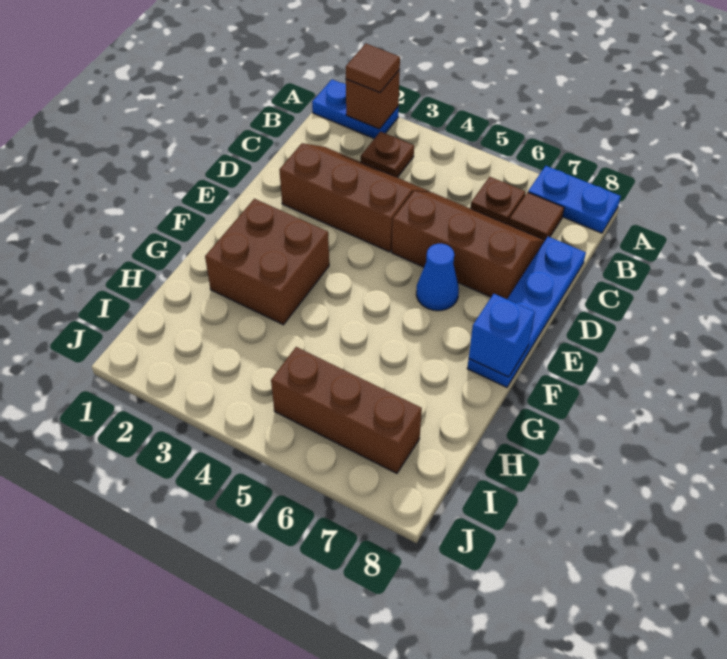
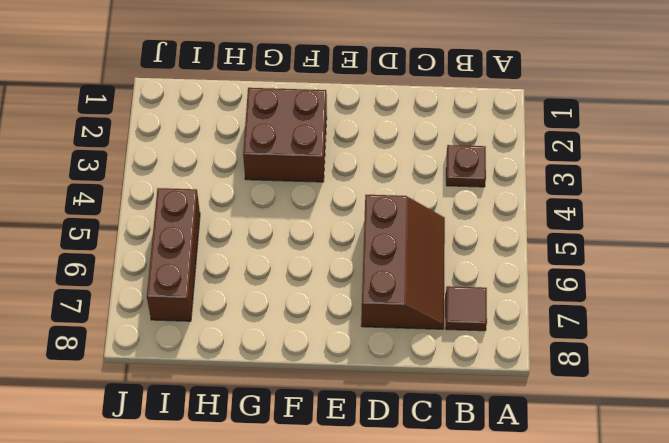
none -> blue plate A1:A2 level 1
none -> blue plate A7:A8 level 1
none -> brown plate B6 level 1

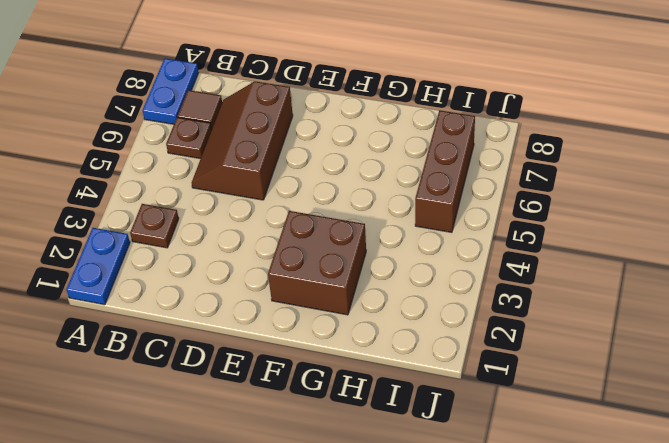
none -> brown slope C2:D4 level 1 top D
none -> blue plate C8:F8 level 1
none -> blue cone E6 level 1

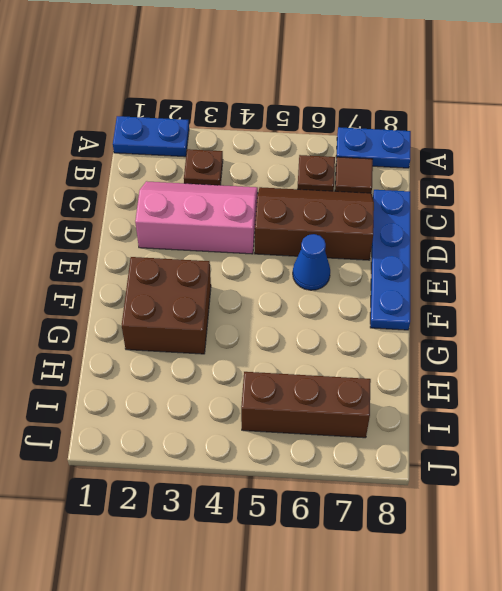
pink slope C2:D4 level 1 top D -> brown slope C2:D4 level 1 top D
none -> brown brick A2 level 2
none -> blue brick F8 level 2
none -> brown tile A2 level 3

